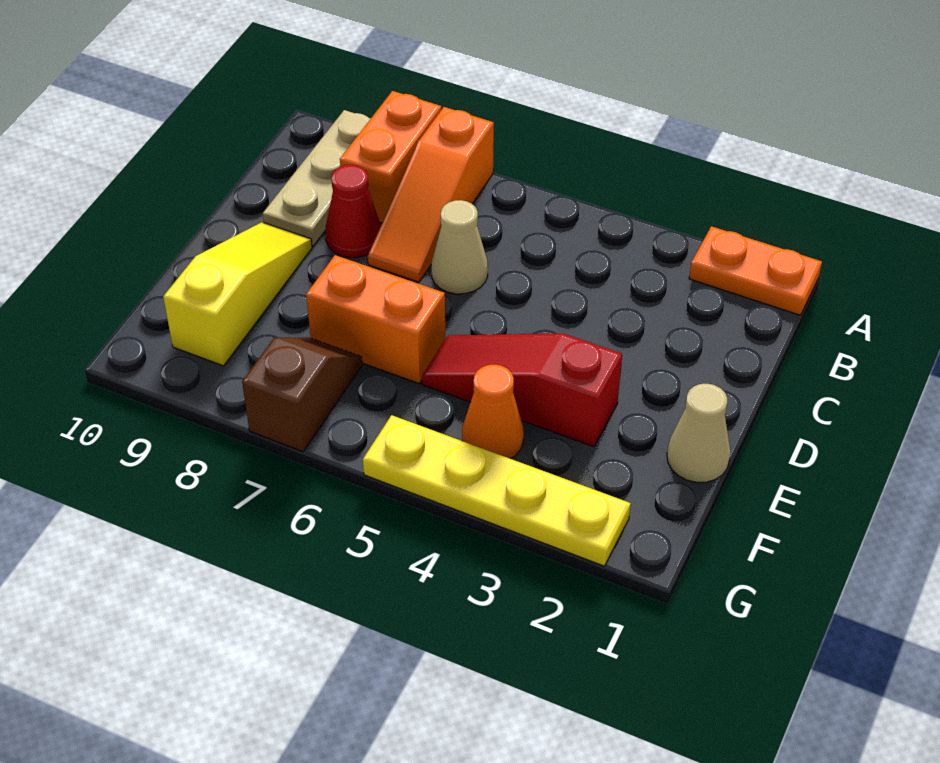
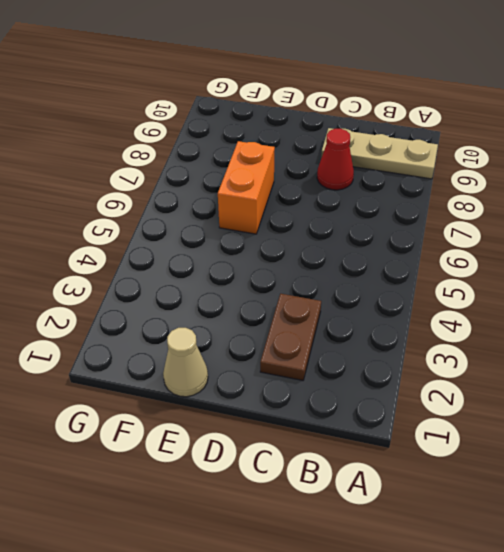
brown plate C2:C3 level 1 -> none
none -> orange plate A1:A2 level 1
none -> orange slope A7:C7 level 1 top A
none -> orange brick A8:B8 level 1

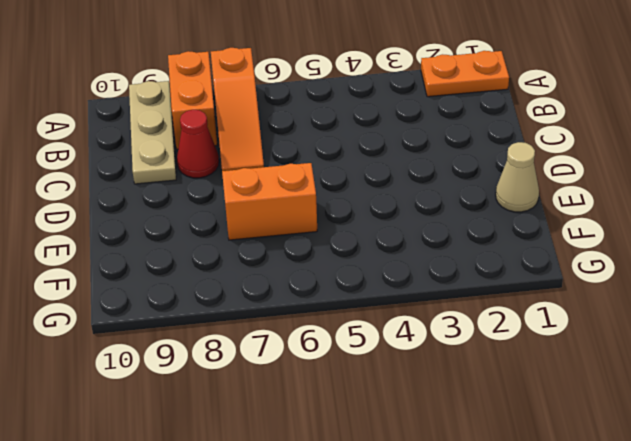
none -> tan cone C6 level 1
none -> yellow slope D9:F9 level 1 top F
none -> red slope E3:E5 level 1 top 3

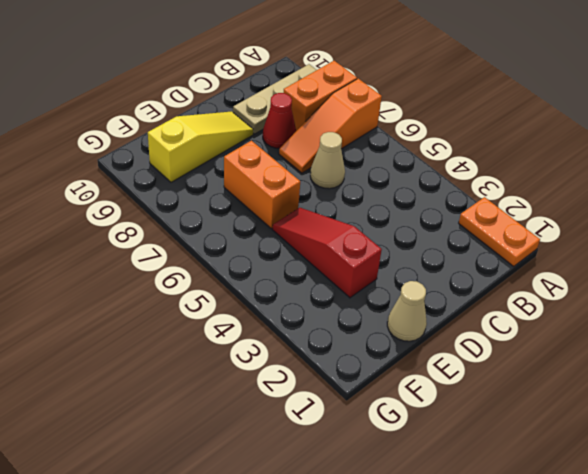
none -> orange cone F4 level 1
none -> brown slope F7:G7 level 1 top G
none -> yellow plate G2:G5 level 1

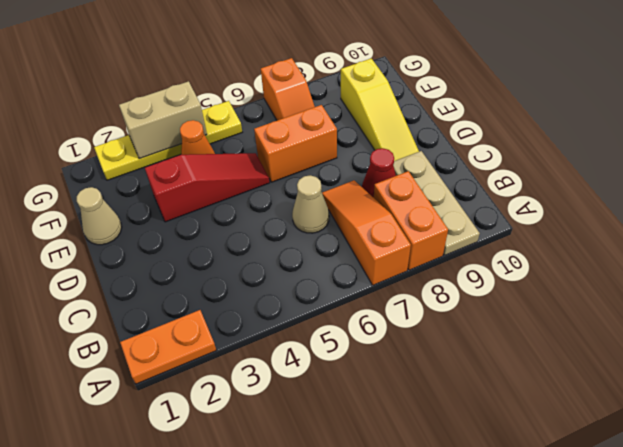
orange slope F7:G7 level 1 top G -> brown slope F7:G7 level 1 top G
tan brick G3:G4 level 2 -> none

